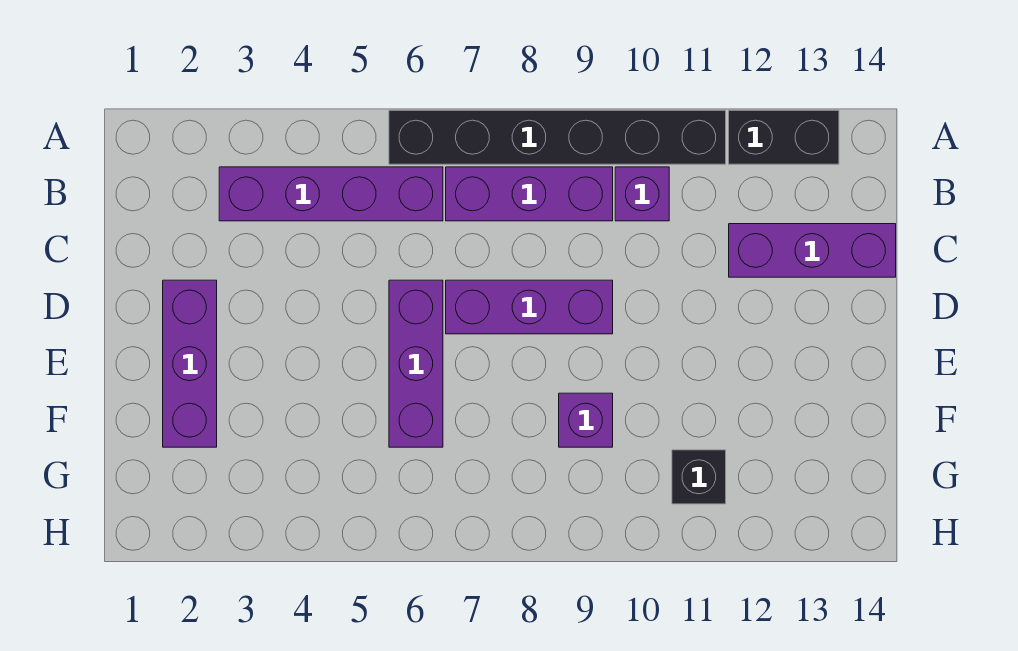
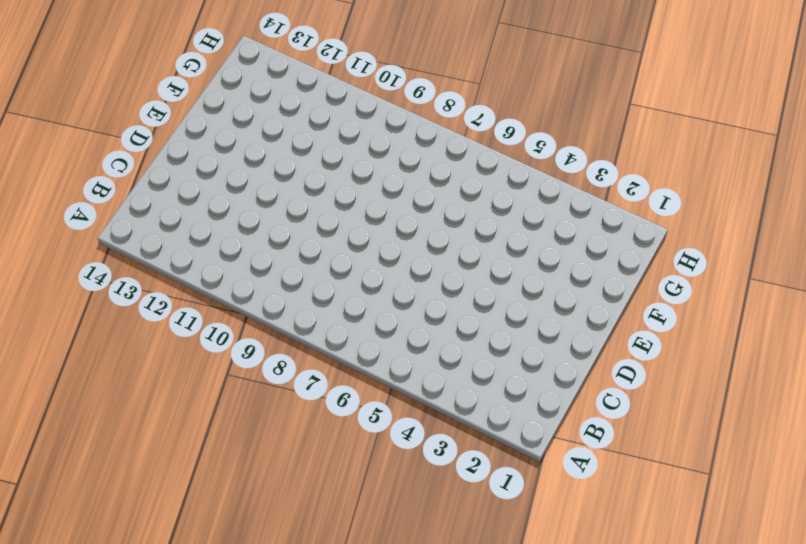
none -> black brick A6:A11 level 1
none -> black brick A12:A13 level 1

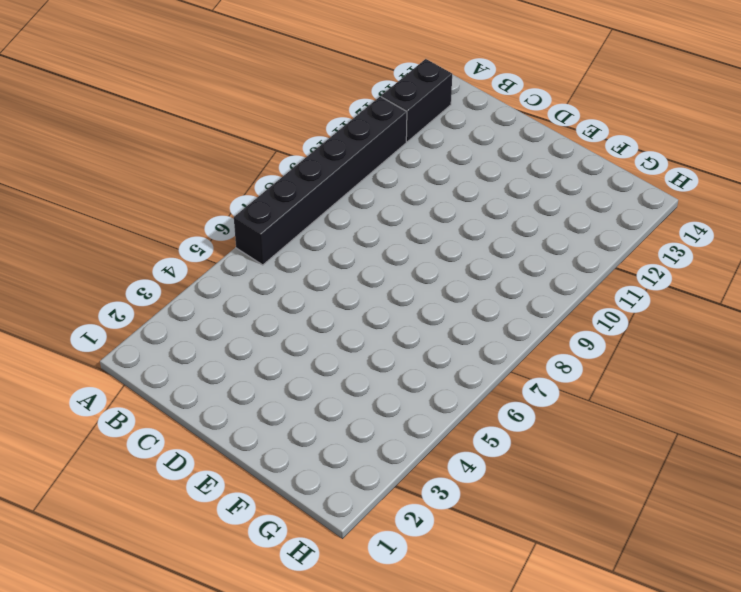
none -> purple brick B3:B6 level 1
none -> purple brick B7:B9 level 1

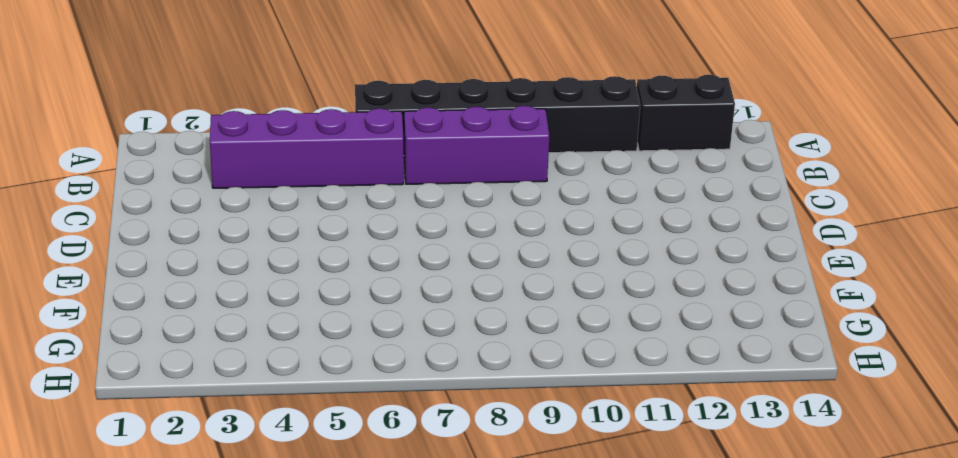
none -> purple brick B10 level 1
none -> purple brick C12:C14 level 1

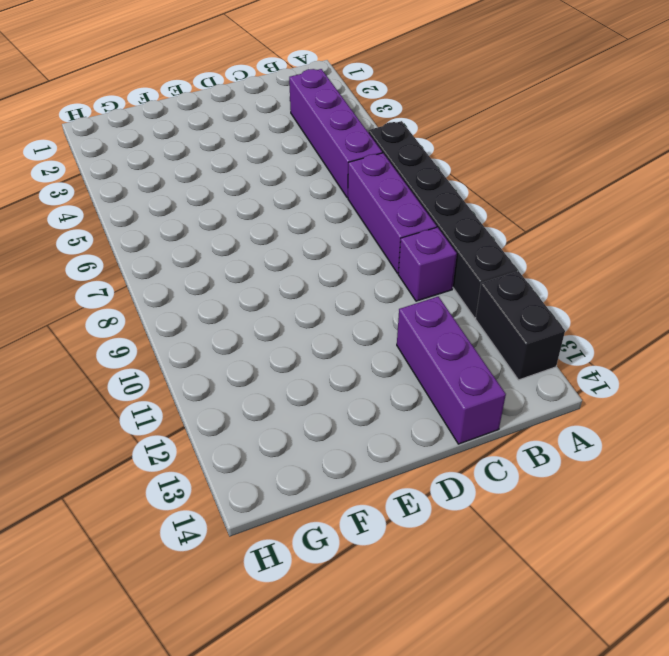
none -> purple brick D2:F2 level 1
none -> purple brick D6:F6 level 1

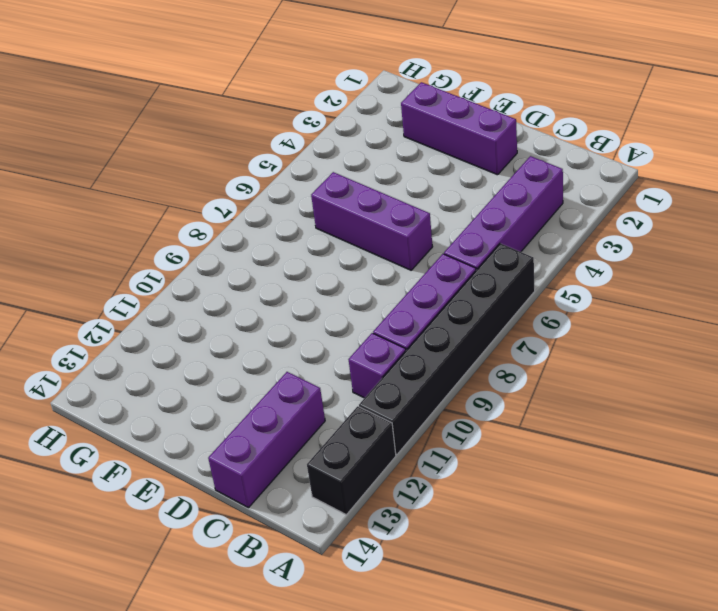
none -> purple brick D7:D9 level 1
none -> purple brick F9 level 1

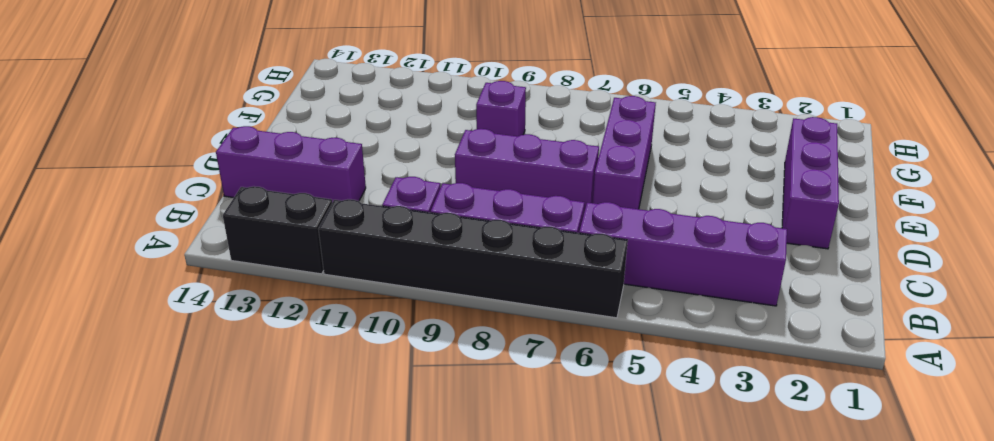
none -> black brick G11 level 1

